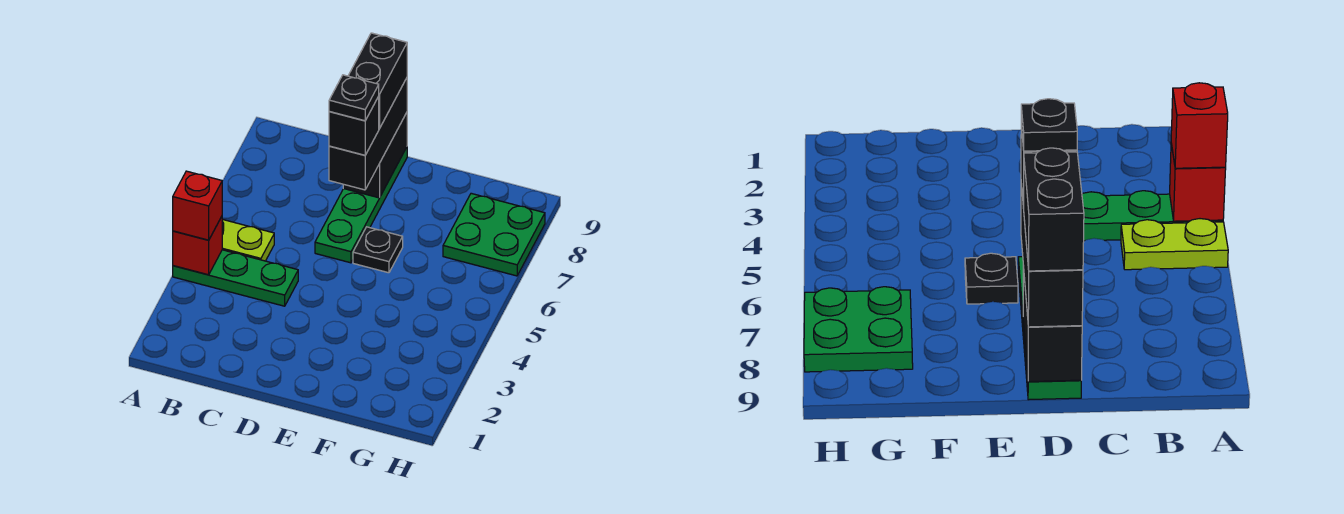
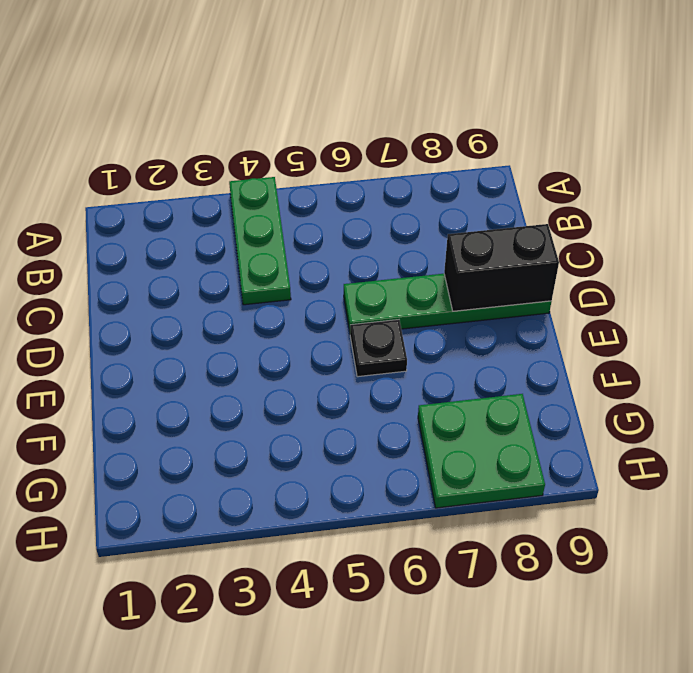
none -> lime plate A5:B5 level 1
none -> red brick A4 level 2
none -> red brick A4 level 3

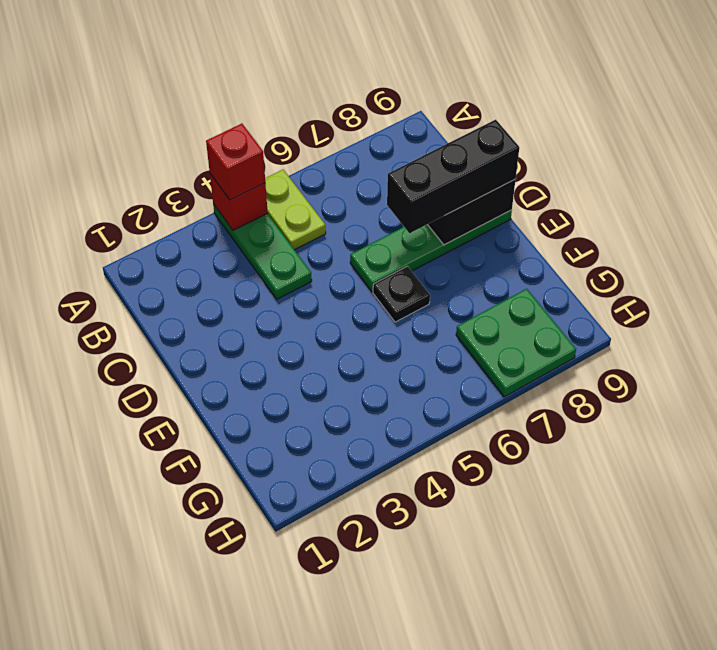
none -> black brick D7 level 4
none -> black brick D8:D9 level 4
none -> black plate D7 level 5

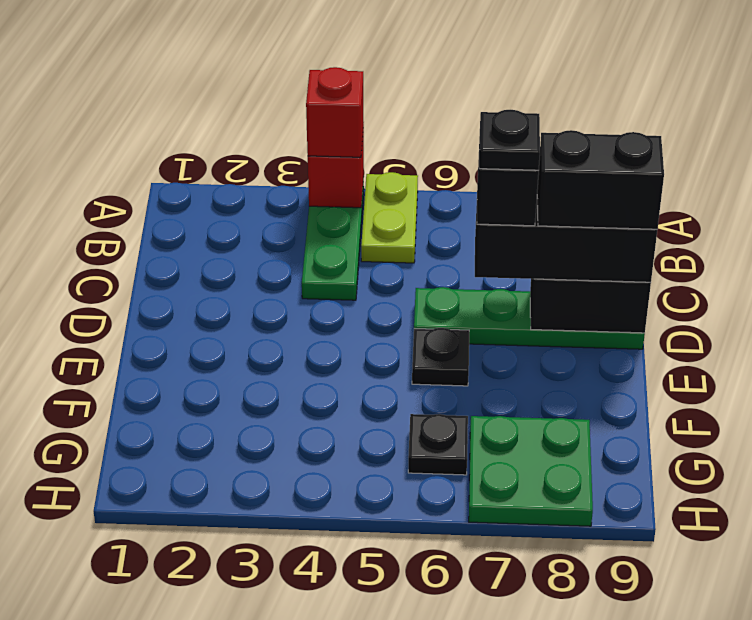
black plate G6 level 1 -> none

